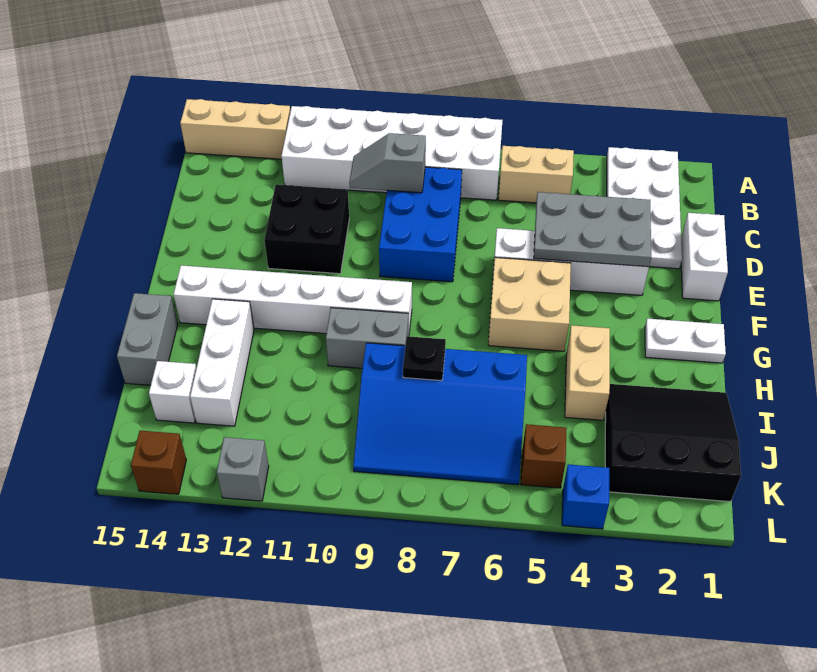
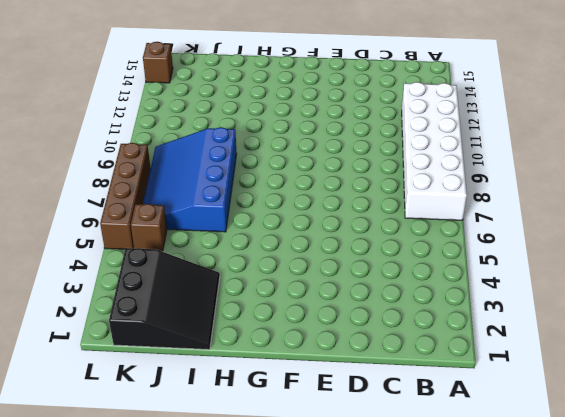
brown brick L5:L8 level 1 -> none
none -> white plate A2:D3 level 1
none -> tan brick A13:A15 level 1
none -> tan brick B5:B6 level 1

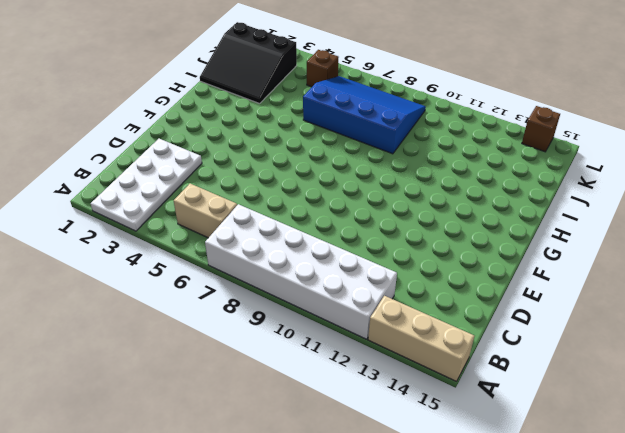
none -> blue brick C8:E9 level 1
none -> white brick D1:E1 level 1
none -> black brick D11:E12 level 1

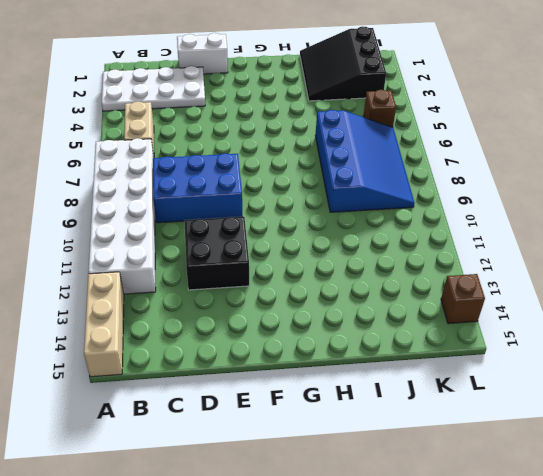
none -> white brick E3:E6 level 1
none -> tan brick F5:G6 level 1
none -> white plate G1:G2 level 1

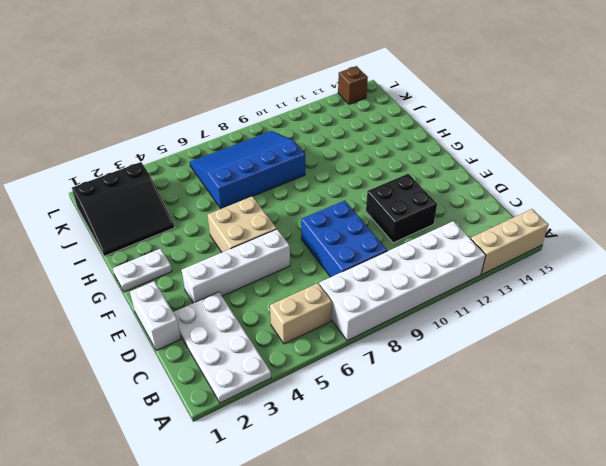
none -> white brick G9:G14 level 1
none -> tan brick H4:I4 level 1
none -> grey brick H9:H10 level 1

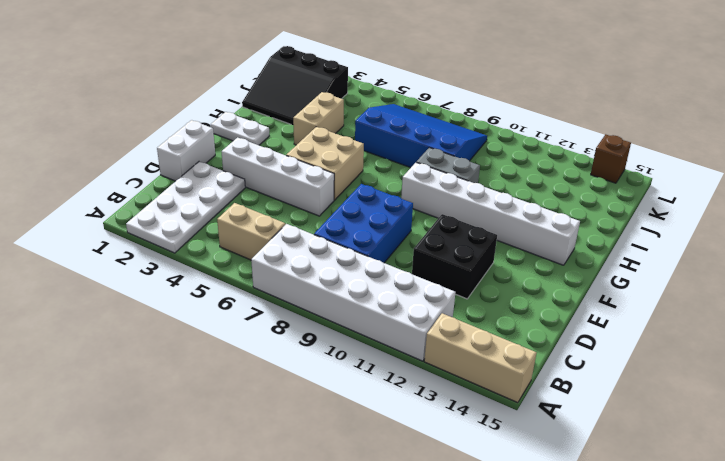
none -> white brick H13:J13 level 1
none -> grey brick H15:I15 level 1
none -> white brick J14 level 1

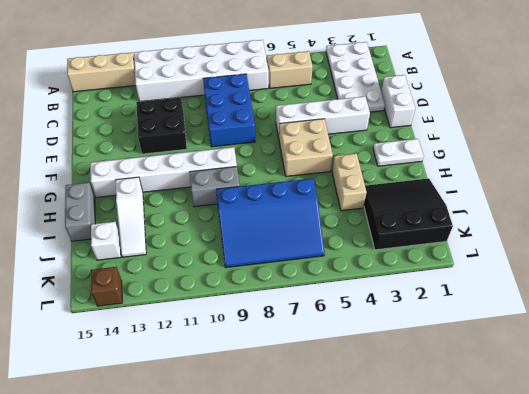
white slope H13:J13 level 1 top H -> white brick H13:J13 level 1
none -> brown brick K5 level 1
none -> blue brick L4 level 1
none -> grey brick L12 level 1

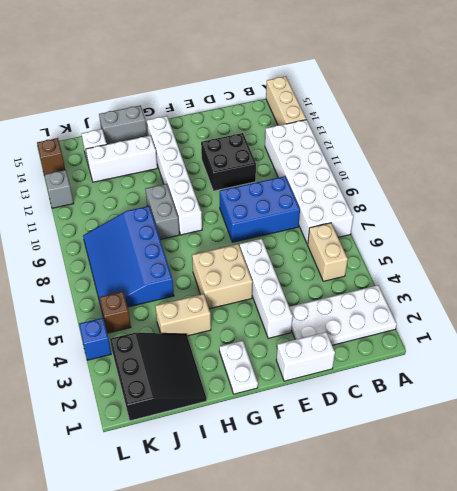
none -> grey slope C9:C10 level 2 top 9
none -> grey plate D3:E5 level 2
none -> black plate I8 level 2

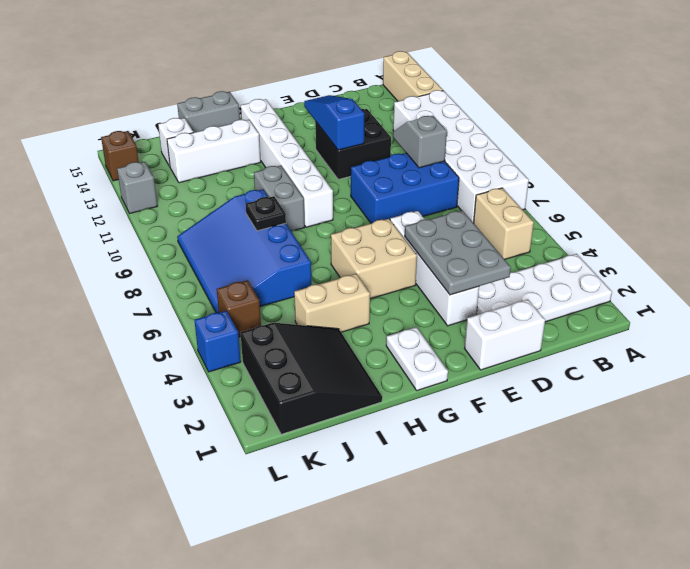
blue slope E11:E13 level 2 top 11 -> none

